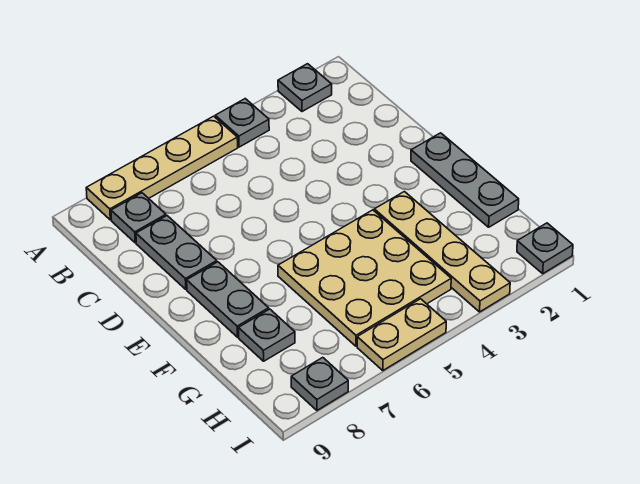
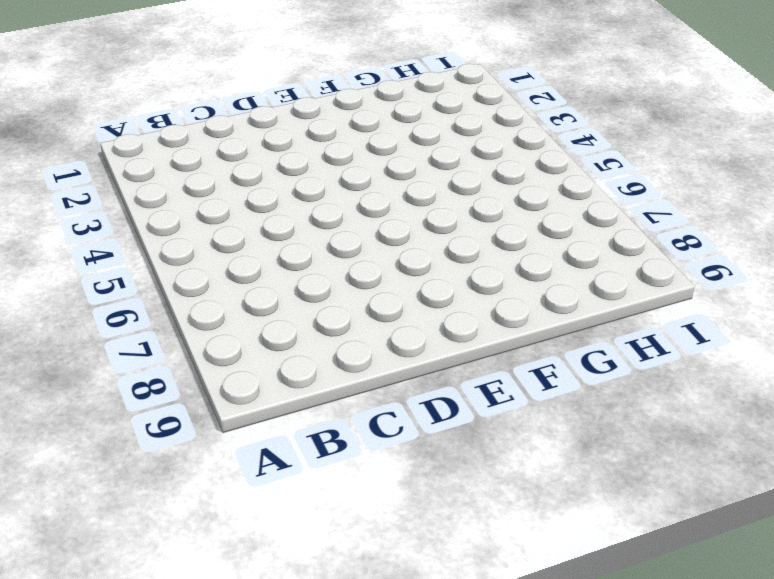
none -> grey plate A2 level 1
none -> grey plate A4 level 1
none -> tan plate A5:A8 level 1

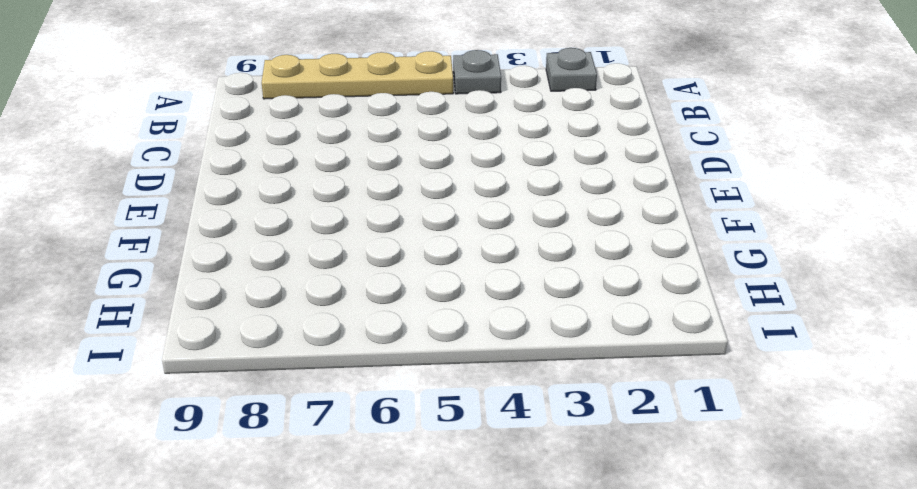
none -> grey plate B8 level 1
none -> grey plate C8:D8 level 1
none -> grey plate E1:G1 level 1

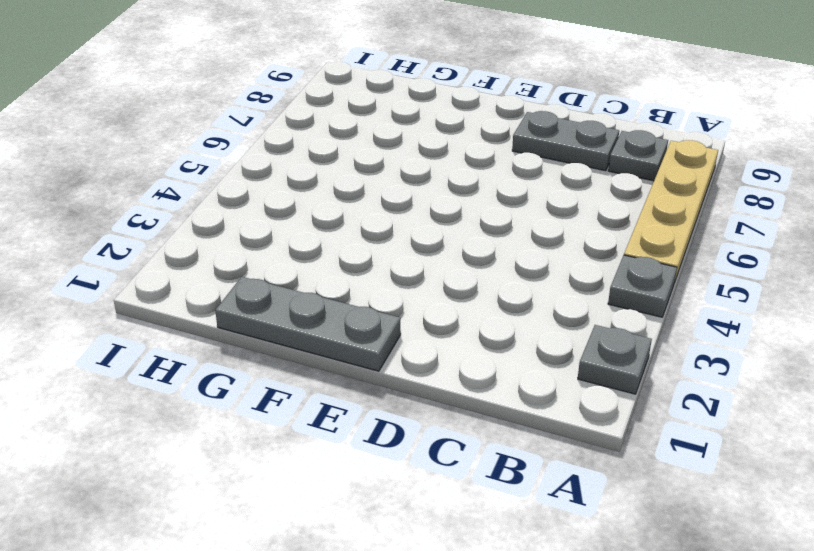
none -> grey plate E8:F8 level 1
none -> tan plate F3:I3 level 1
none -> tan plate F4:H6 level 1

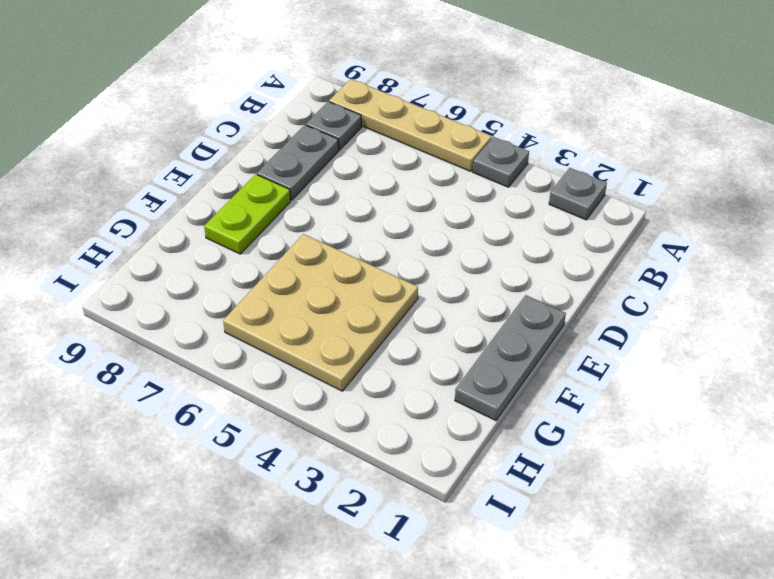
lime plate E8:F8 level 1 -> grey plate E8:F8 level 1
none -> tan plate F3:I3 level 1
none -> grey plate G8 level 1
none -> grey plate I1 level 1

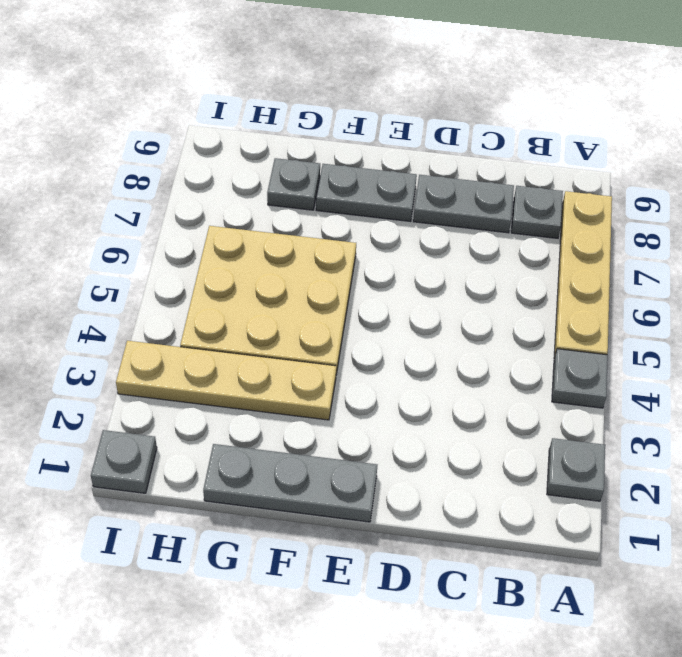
none -> tan plate I5:I6 level 1
none -> grey plate I8 level 1

